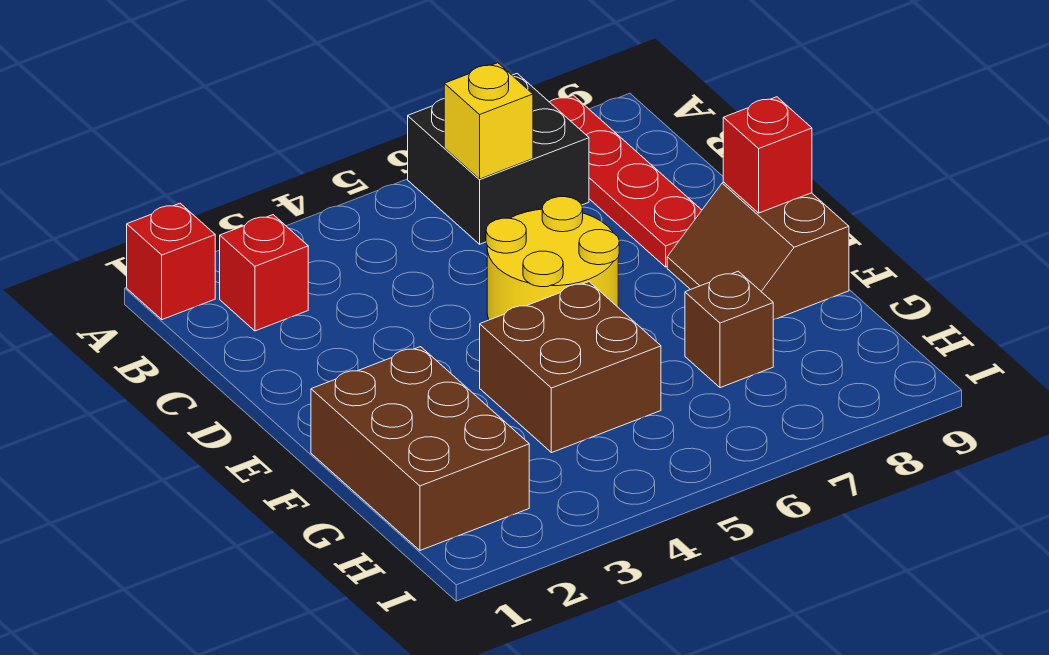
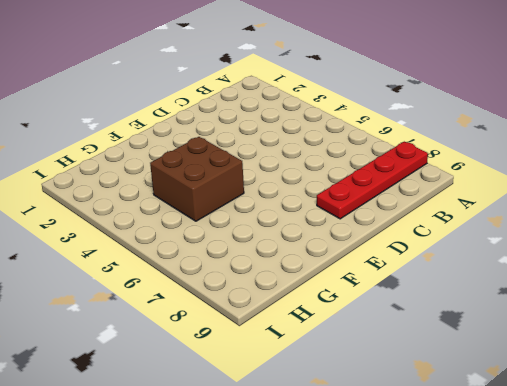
none -> red brick A1 level 1
none -> black brick A6:B7 level 1

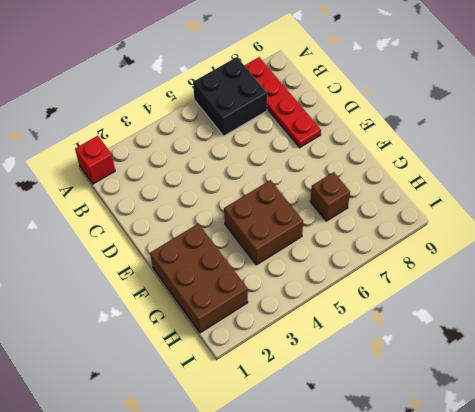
none -> red brick B2 level 1
none -> yellow round brick D5:E6 level 1

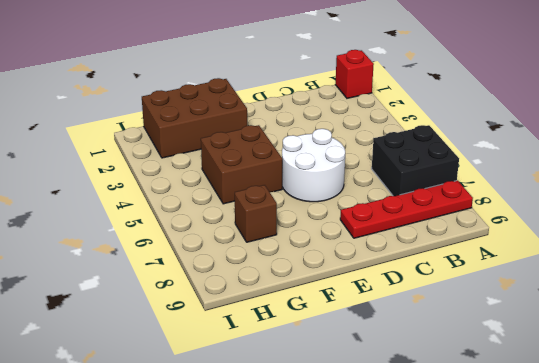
white round brick D5:E6 level 1 -> yellow round brick D5:E6 level 1
none -> red brick B2 level 1
none -> brown slope E8:F9 level 1 top 9

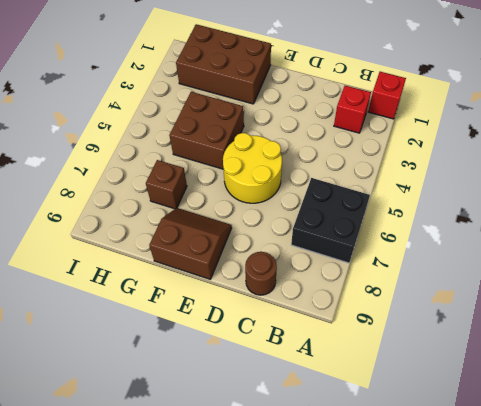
brown round brick C9 level 1 -> none
none -> red plate A8:D8 level 1
none -> yellow brick B6 level 2

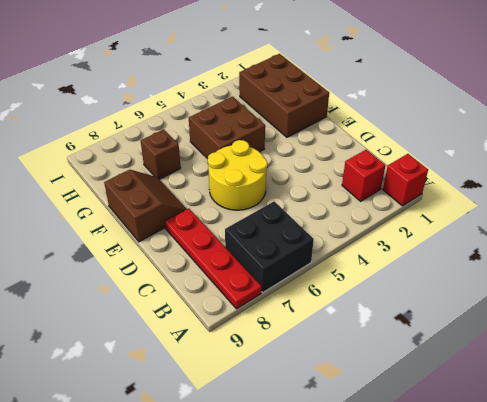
none -> yellow brick B6 level 2
none -> red brick E9 level 2

